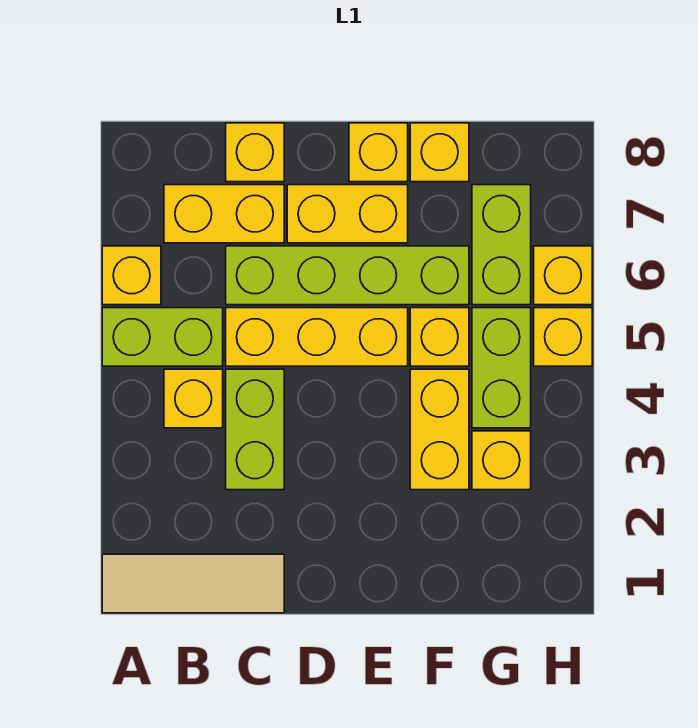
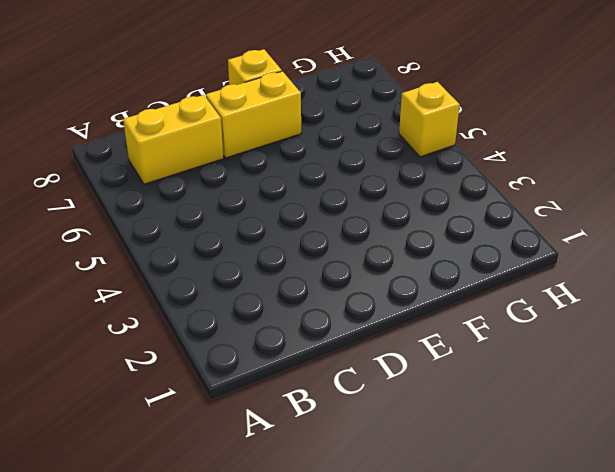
none -> tan tile A1:C1 level 1
none -> lime brick A5:B5 level 1
none -> yellow brick A6 level 1

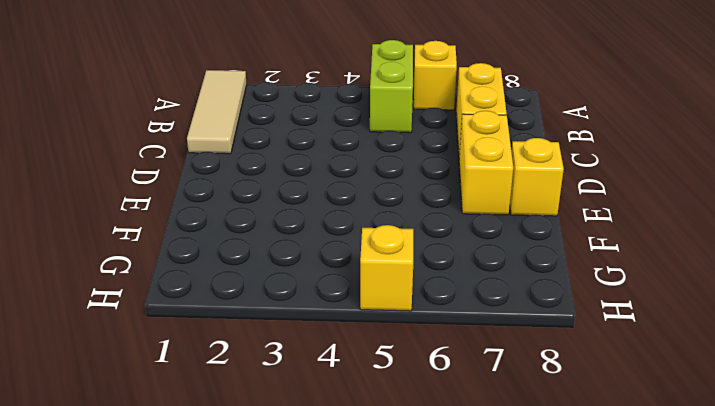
none -> yellow brick B4 level 1
none -> lime brick C3:C4 level 1
none -> yellow brick C5:E5 level 1

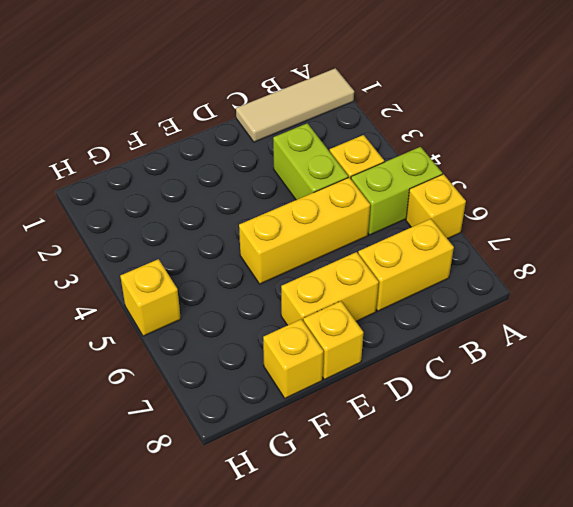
none -> lime brick C6:F6 level 1
none -> yellow brick C8 level 1
none -> yellow brick F3:F4 level 1

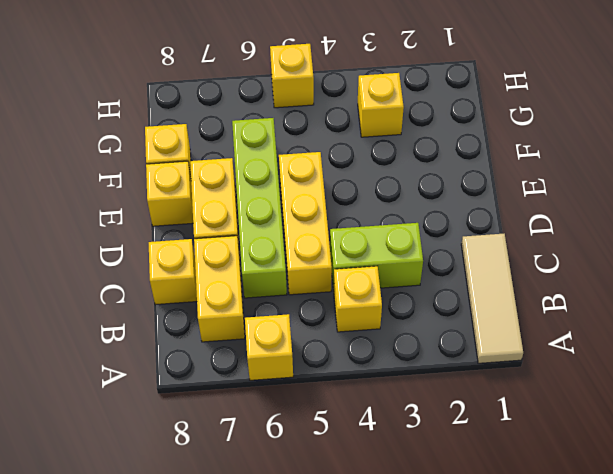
none -> lime brick A5:B5 level 1
none -> yellow brick F3:F4 level 1
none -> yellow brick F5 level 1

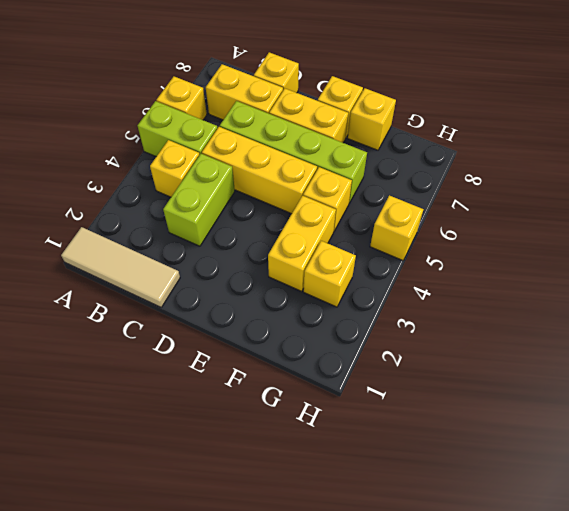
none -> lime brick G4:G5 level 1
none -> lime brick G6:G7 level 1
none -> yellow brick H6 level 1

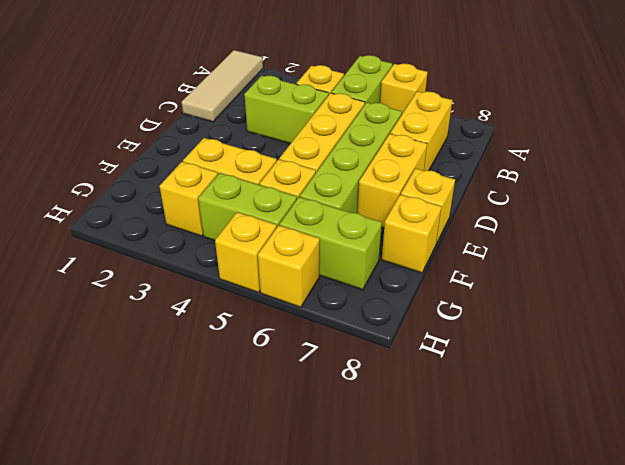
none -> yellow brick C8 level 1

